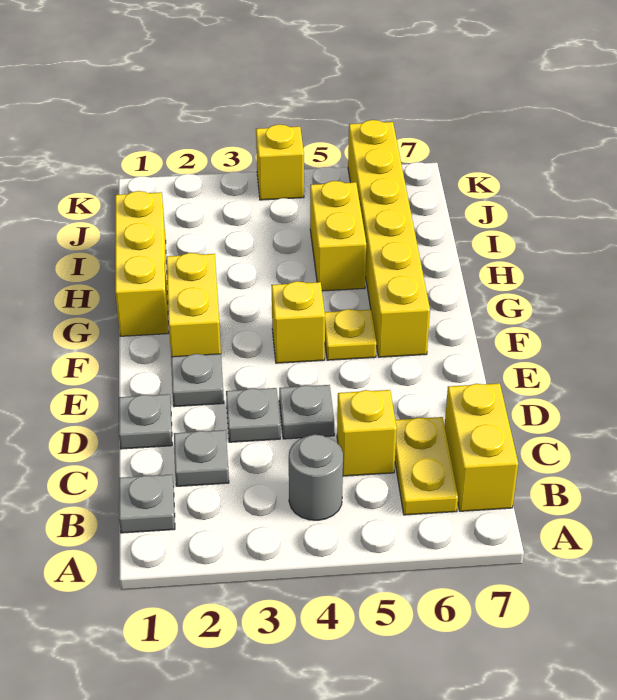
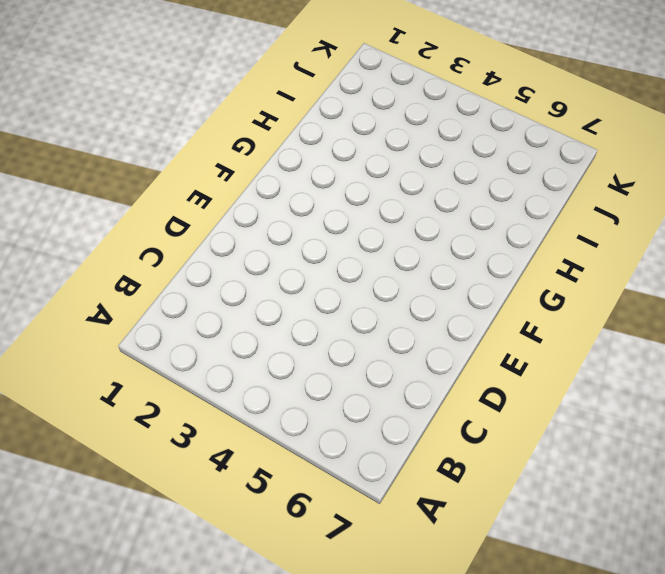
none -> grey plate B1 level 1
none -> grey round brick B4 level 1
none -> yellow plate B6:C6 level 1

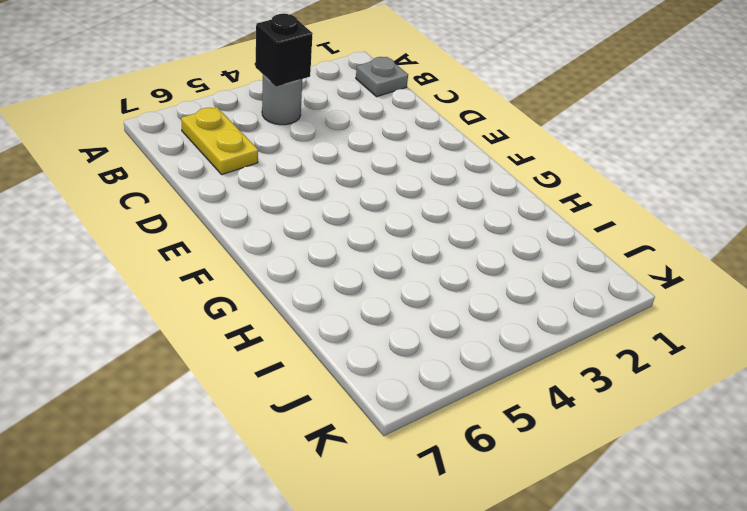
black brick B4 level 2 -> none
none -> yellow brick B7:C7 level 1
none -> grey plate C2 level 1
none -> yellow brick C5 level 1

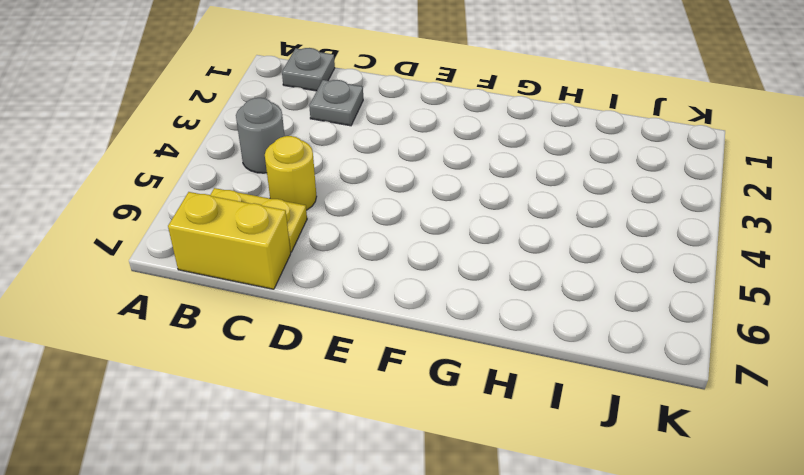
yellow round brick C5 level 1 -> yellow brick C5 level 1
none -> grey plate D1 level 1
none -> grey plate D3 level 1
none -> grey plate D4 level 1

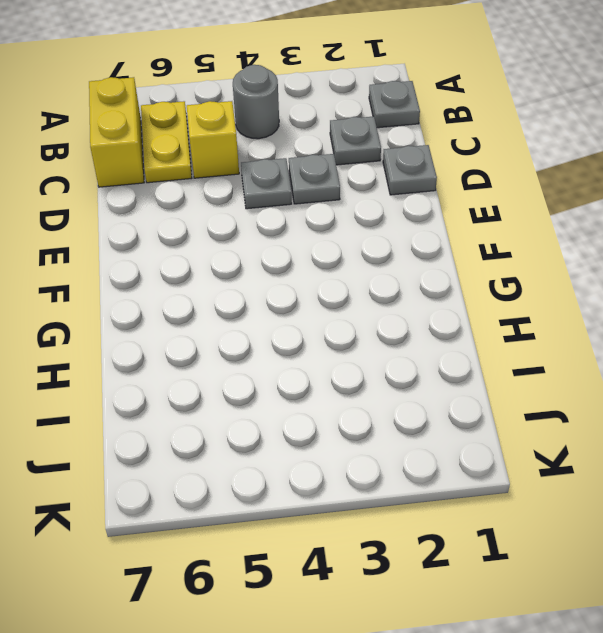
none -> grey plate E2 level 1
none -> yellow brick F2:G2 level 1
none -> yellow brick F4 level 1

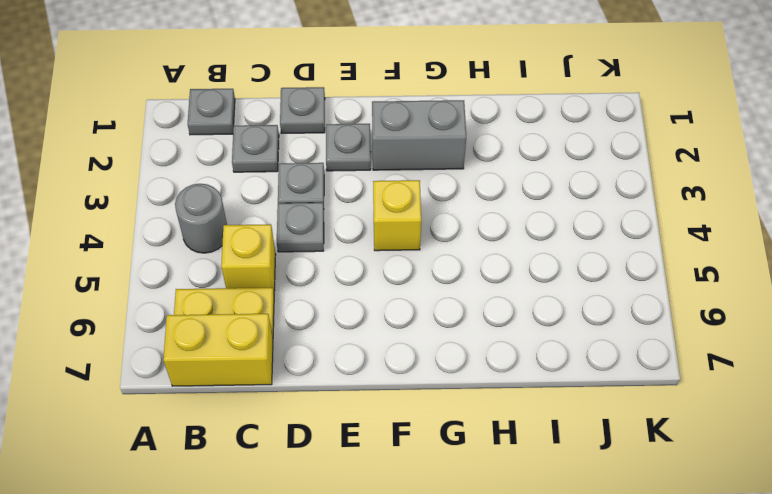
grey brick F2:G2 level 1 -> yellow brick F2:G2 level 1
none -> yellow plate F5 level 1
none -> yellow brick F6:K6 level 1
none -> yellow brick G1:I1 level 1

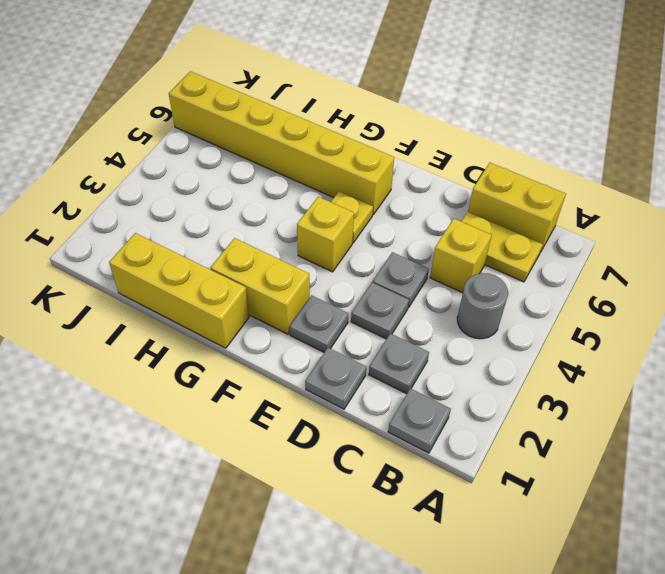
none -> yellow brick H5:I5 level 1
none -> yellow brick K4 level 1

